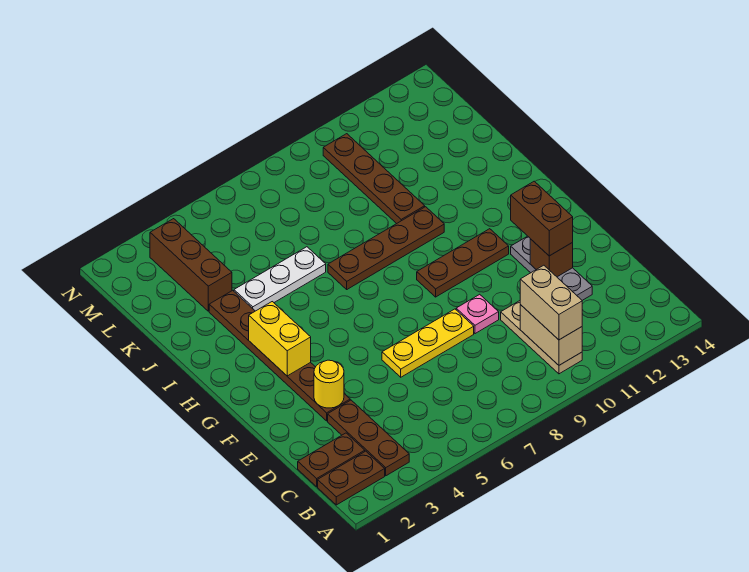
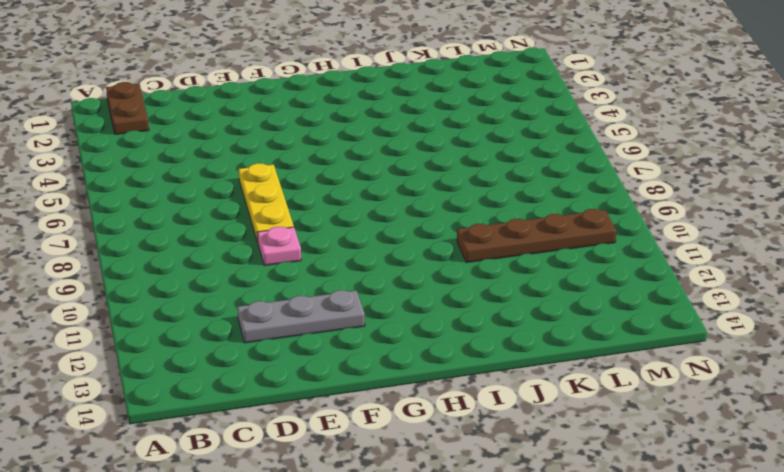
none -> brown plate B3:D3 level 1
none -> tan plate B10:D10 level 1
none -> brown plate C1:C2 level 1

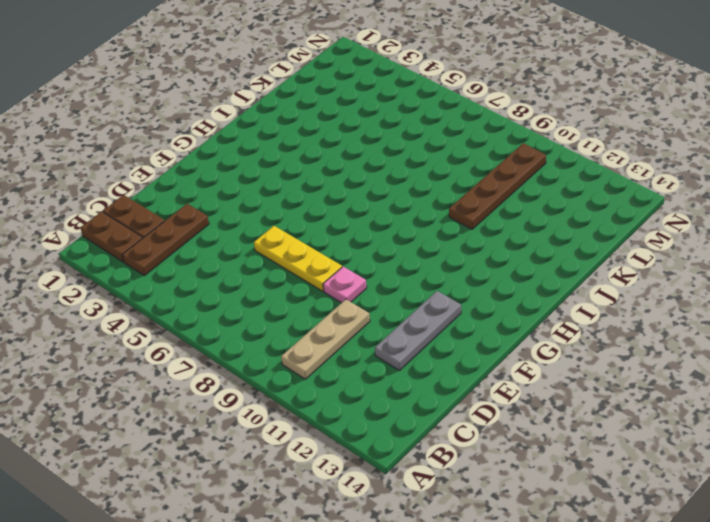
none -> brown plate E3:J3 level 1
none -> brown plate G9:G11 level 1
none -> brown plate I7:I10 level 1

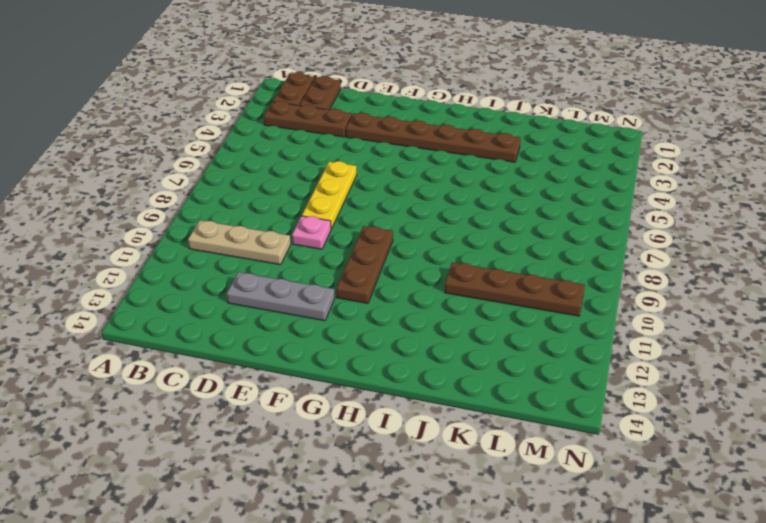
none -> brown plate I7:I10 level 1
none -> white plate J4:J6 level 1
none -> brown brick K3:M3 level 1

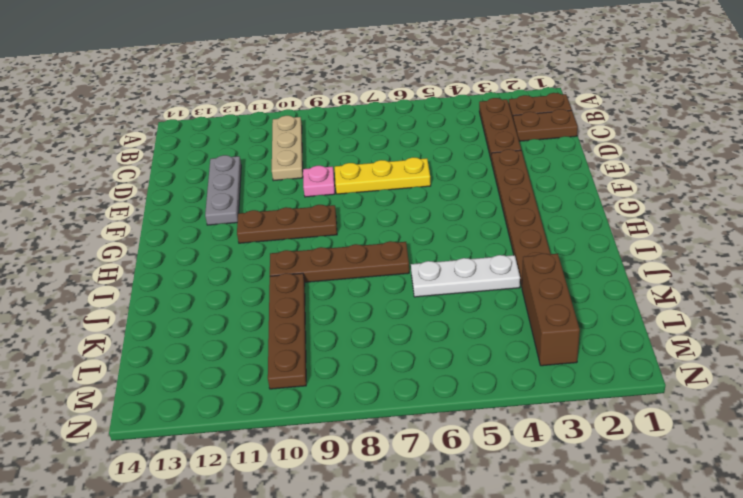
none -> tan brick B10:C10 level 2
none -> yellow round brick E3 level 2
none -> brown brick E12 level 2

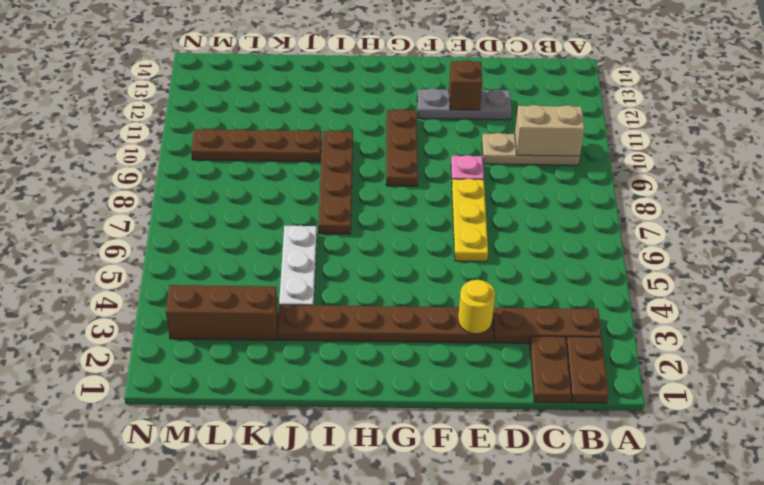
none -> yellow brick G3:H3 level 2
none -> tan brick B10:C10 level 3
none -> brown brick E12:F12 level 3

